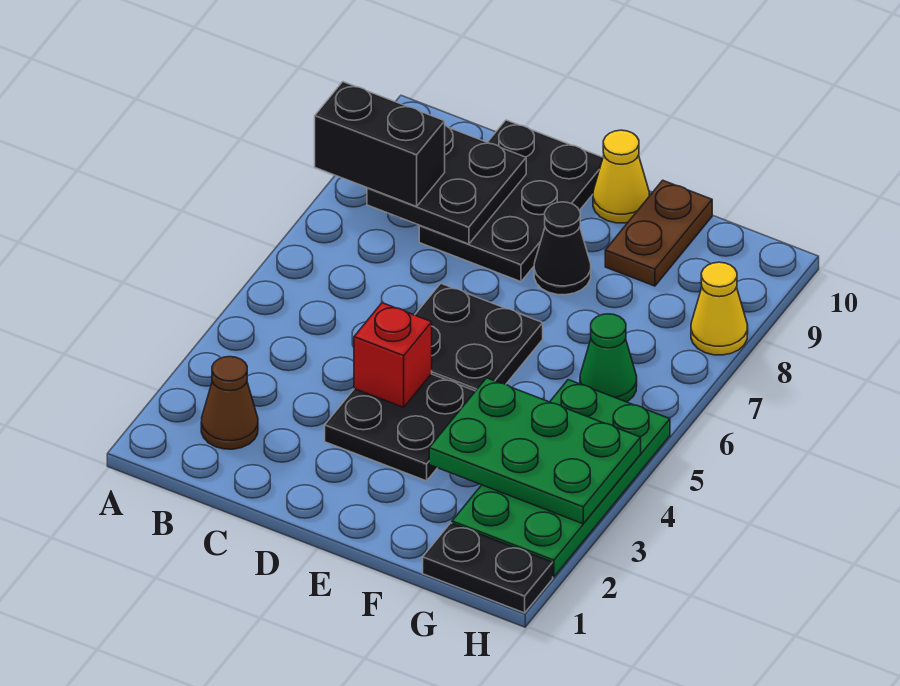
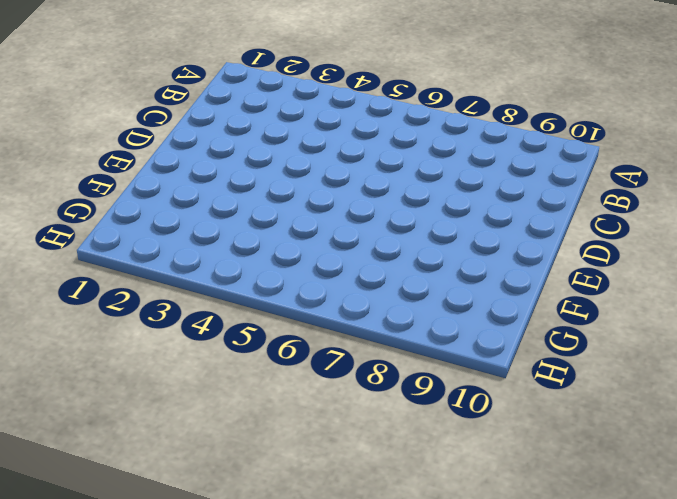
none -> brown cone B2 level 1
none -> black plate C8:D10 level 1
none -> black plate D3:E4 level 1

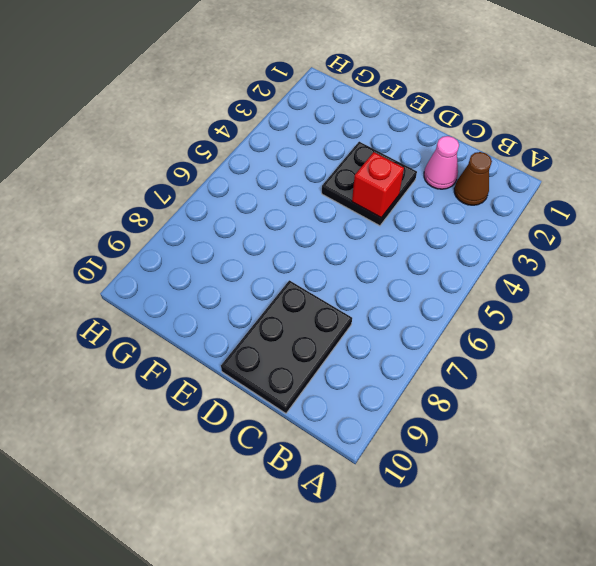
pink cone C2 level 1 -> none
none -> black plate D5:E6 level 1
none -> black cone E8 level 1
none -> yellow cone E10 level 1

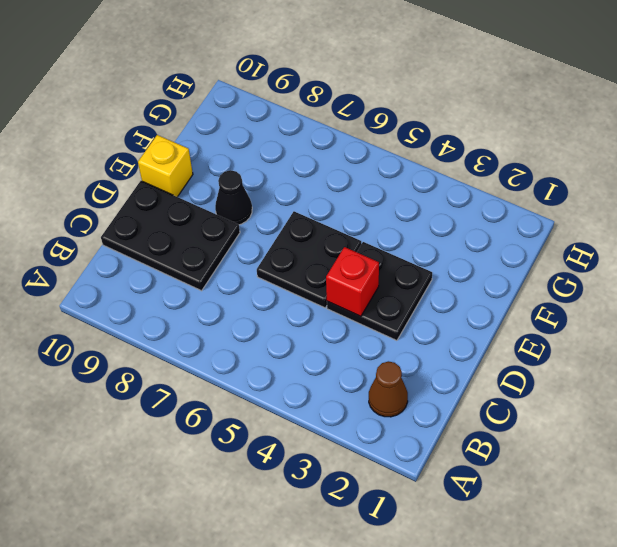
yellow brick E10 level 1 -> yellow cone E10 level 1
none -> brown plate F9:F10 level 1
none -> black plate G1:H1 level 1
none -> green plate G2:H5 level 1

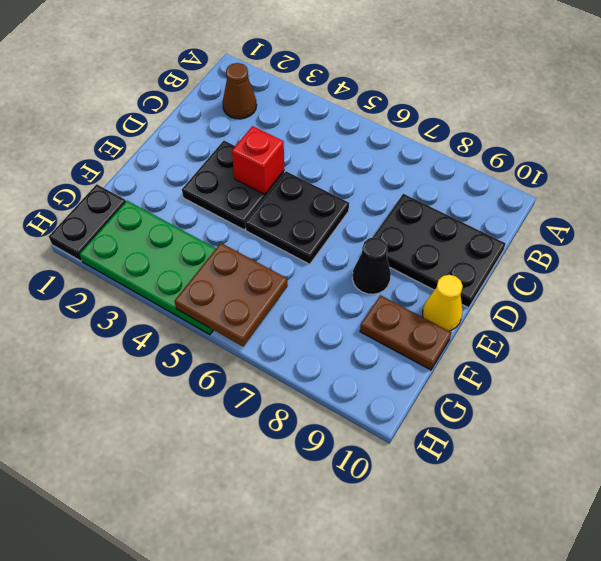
brown plate G5:H6 level 2 -> none
none -> green cone G6 level 1
none -> yellow cone H8 level 1
none -> black plate B8:C9 level 2

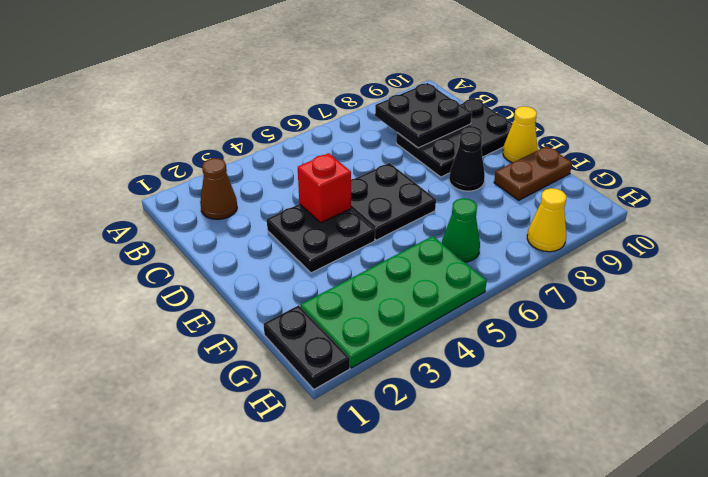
none -> green plate F3:H4 level 2
none -> black brick A8:B8 level 3

